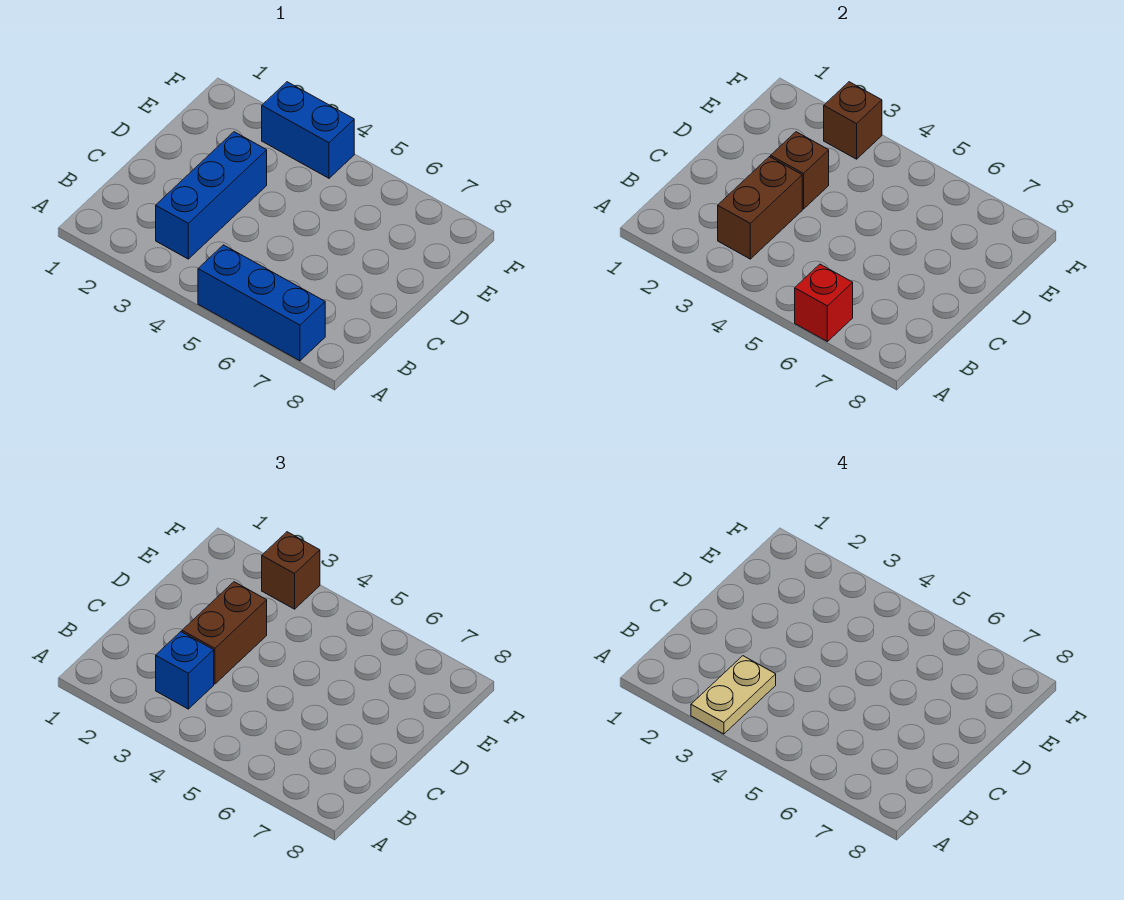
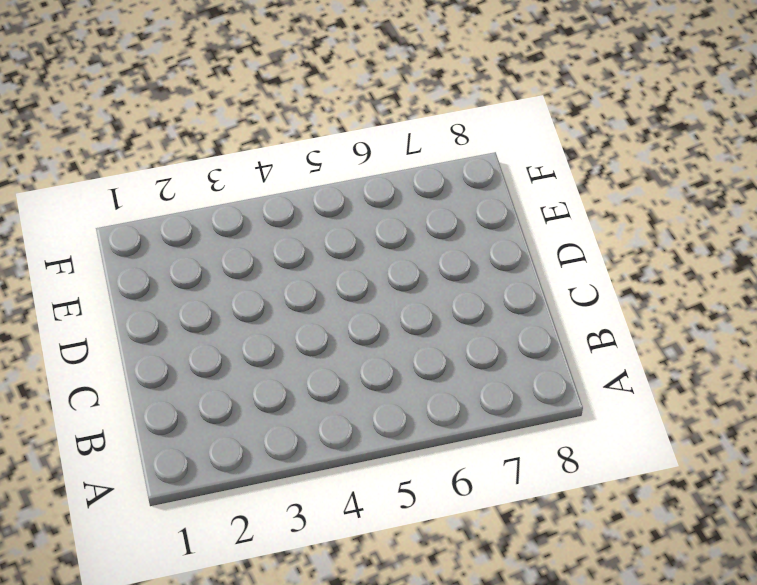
none -> blue brick A5:A7 level 1
none -> blue brick B3:D3 level 1

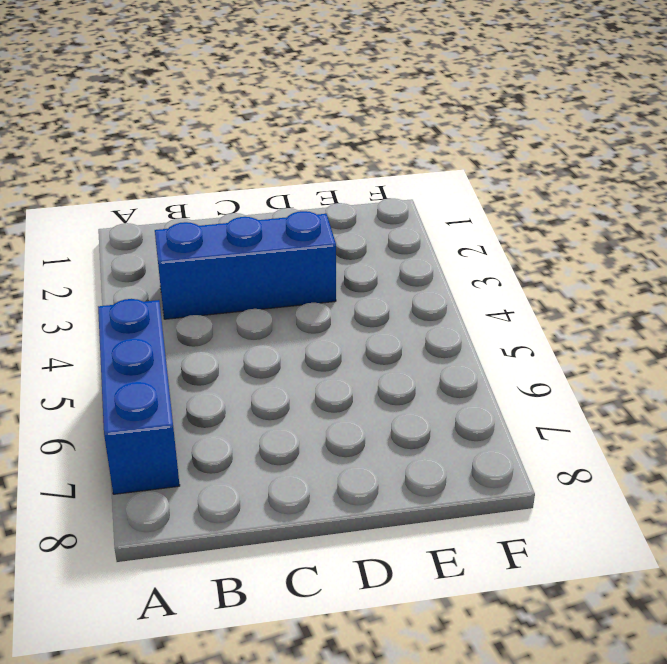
none -> blue brick F3:F4 level 1
none -> red brick A6 level 2

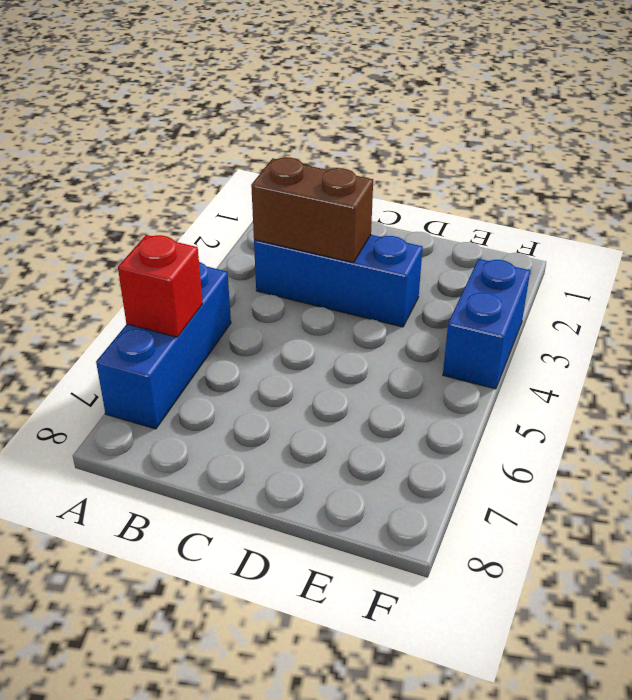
none -> brown brick D3 level 2
none -> brown brick F3 level 2

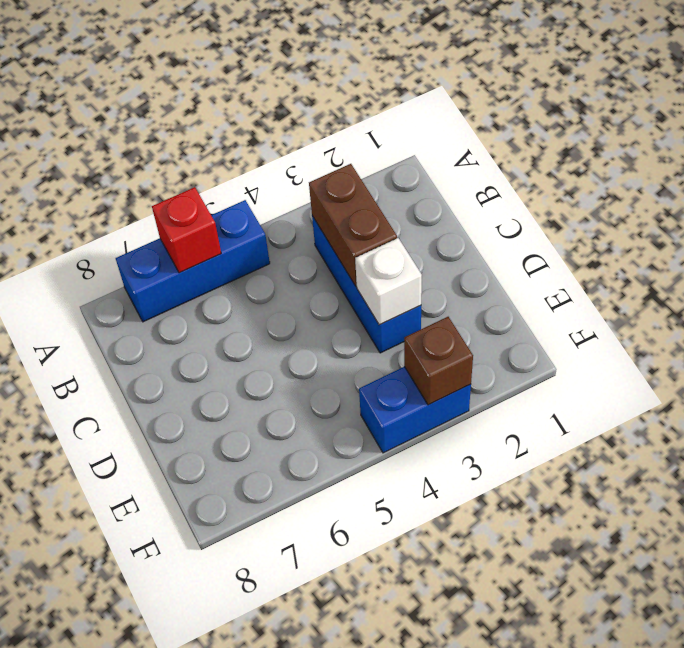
white brick D3 level 2 -> brown brick D3 level 2
none -> blue brick B3 level 3
none -> brown brick C3:D3 level 3

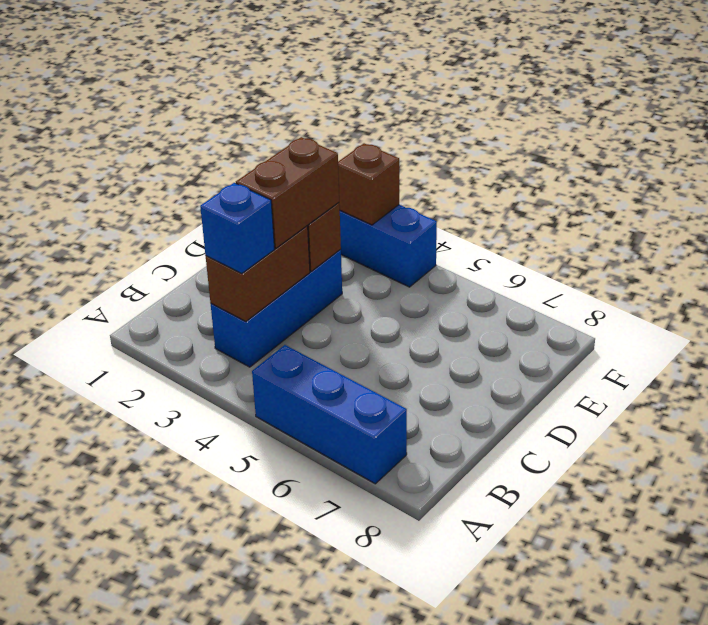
none -> red brick A6 level 2
none -> brown brick F3 level 3

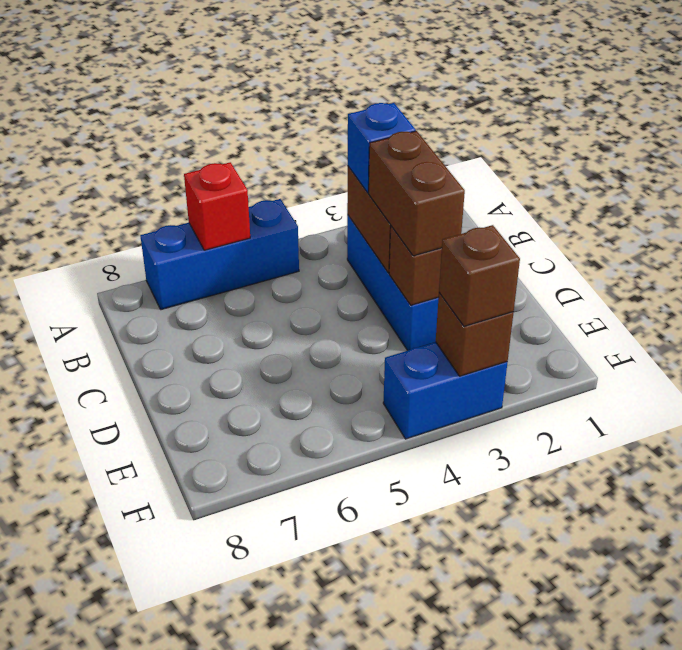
none -> tan plate A3:B3 level 4

